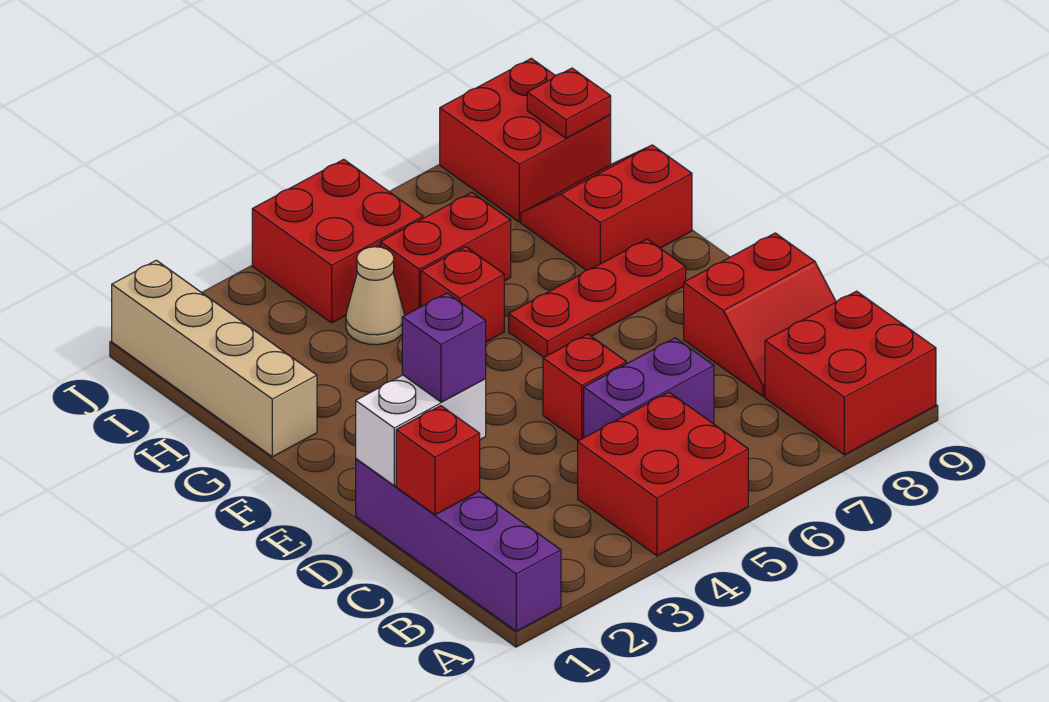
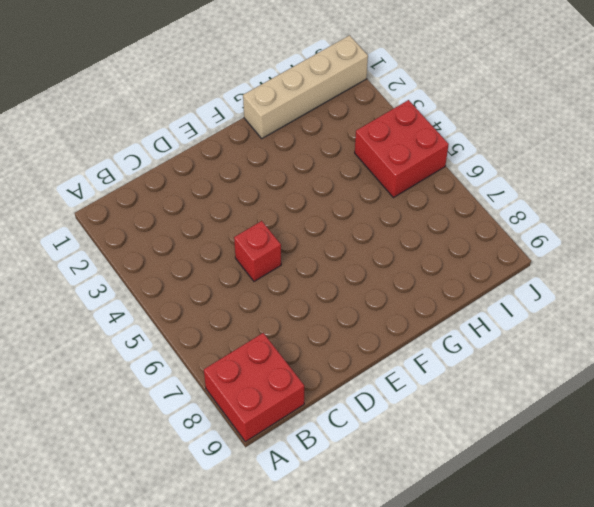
none -> purple brick A1:D1 level 1
none -> red brick A4:B5 level 1
none -> purple brick C5:C6 level 1

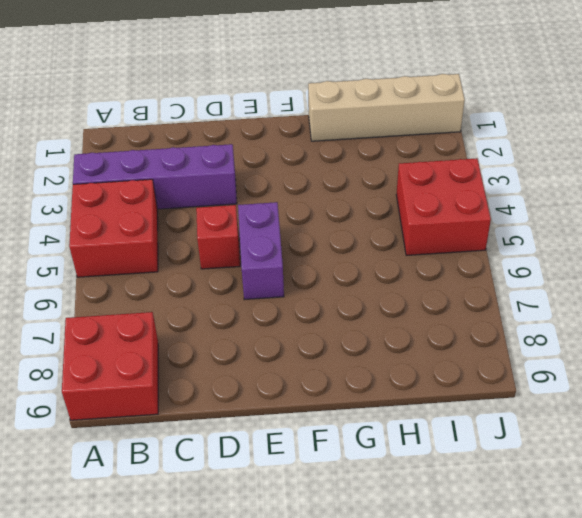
purple brick A3:D3 level 1 -> purple brick A1:D1 level 1
purple brick E5:E6 level 1 -> purple brick C5:C6 level 1
none -> red slope C8:D9 level 1 top D
none -> red plate F6:F8 level 1
none -> red brick G5 level 1

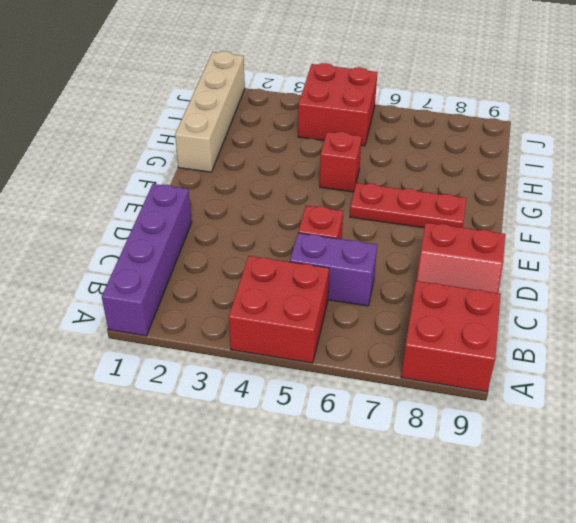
none -> red slope G8:H9 level 1 top G
none -> tan cone H4 level 1
none -> red brick H5:H6 level 1

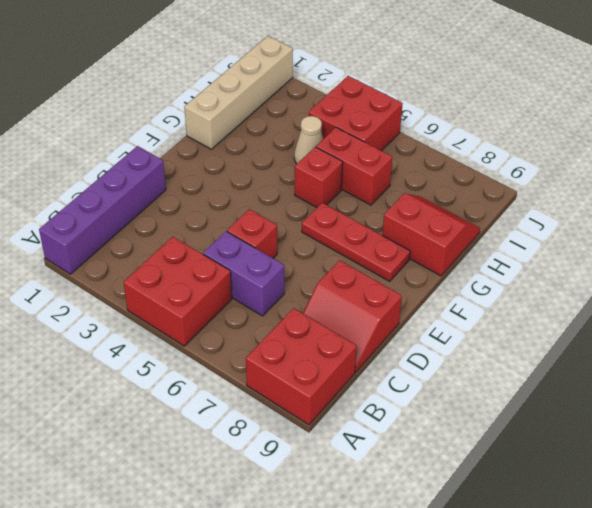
none -> red brick I8:J9 level 1
none -> red brick C1 level 2
none -> white brick D1:D2 level 2

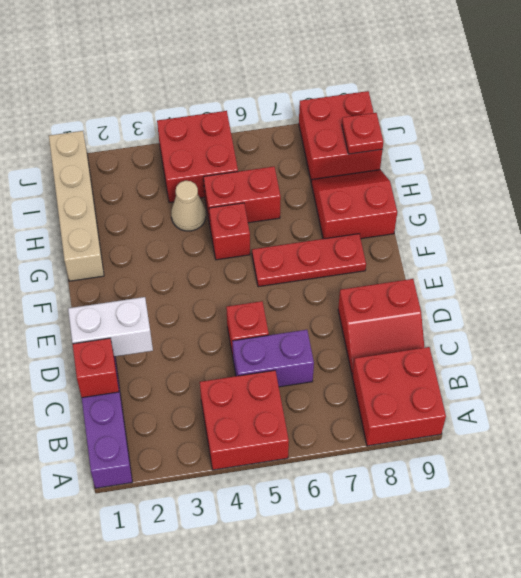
none -> purple brick D2 level 3

